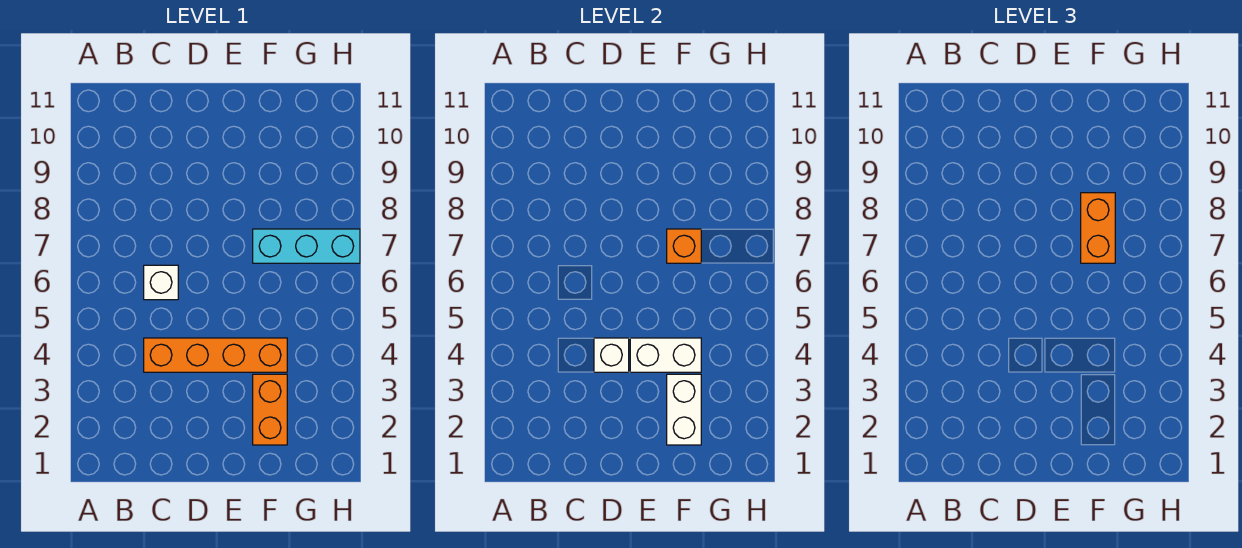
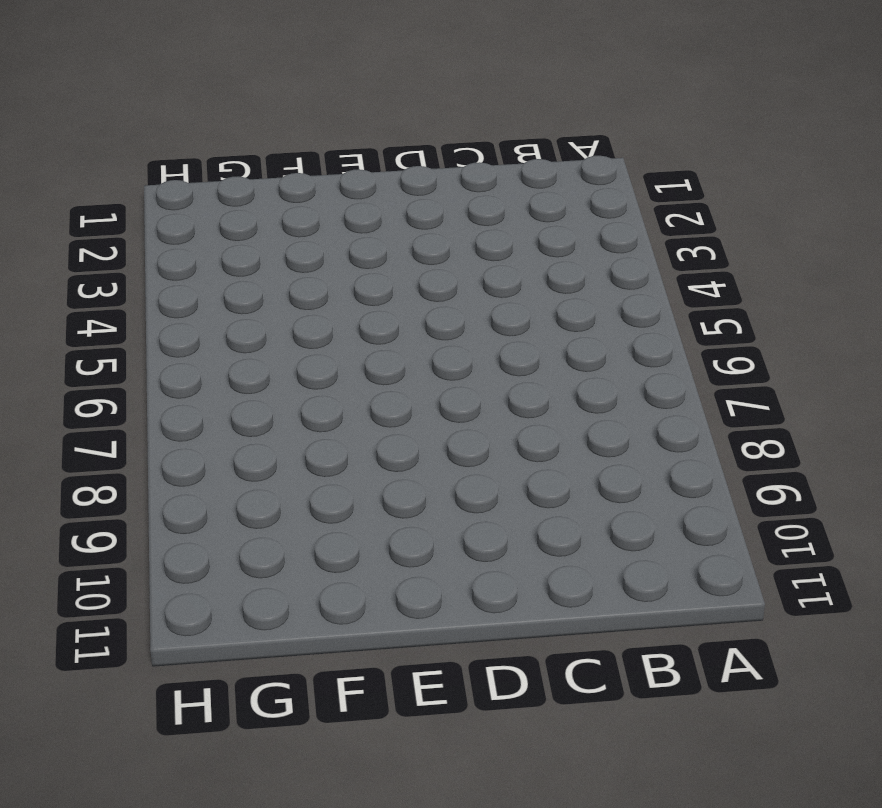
none -> orange brick C4:F4 level 1
none -> white brick C6 level 1

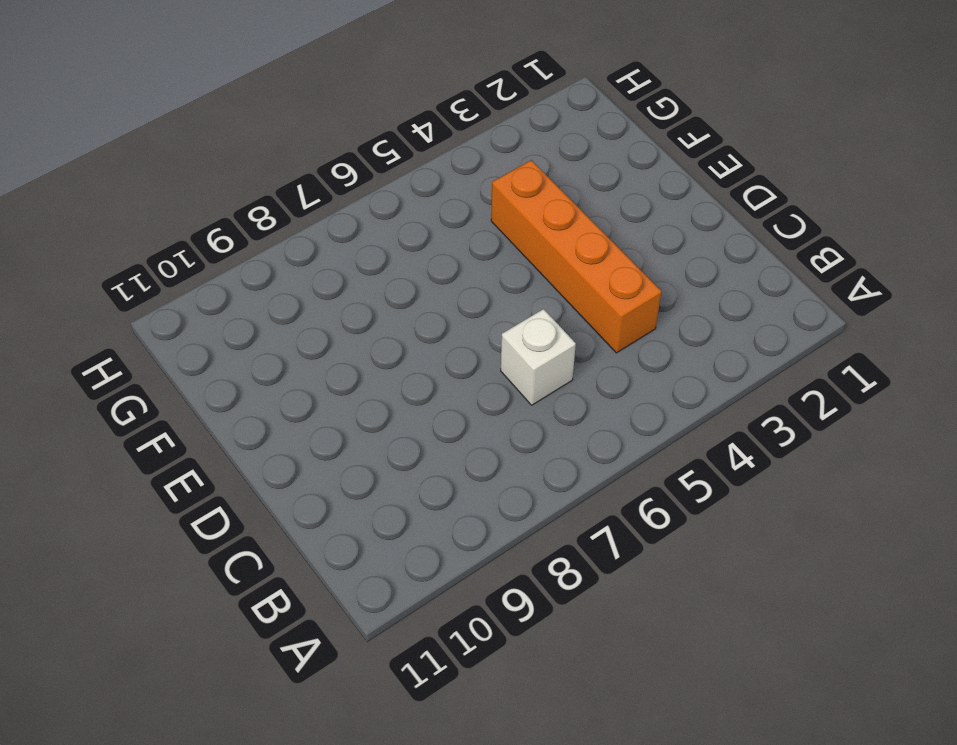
none -> orange brick F2:F3 level 1
none -> cyan brick F7:H7 level 1

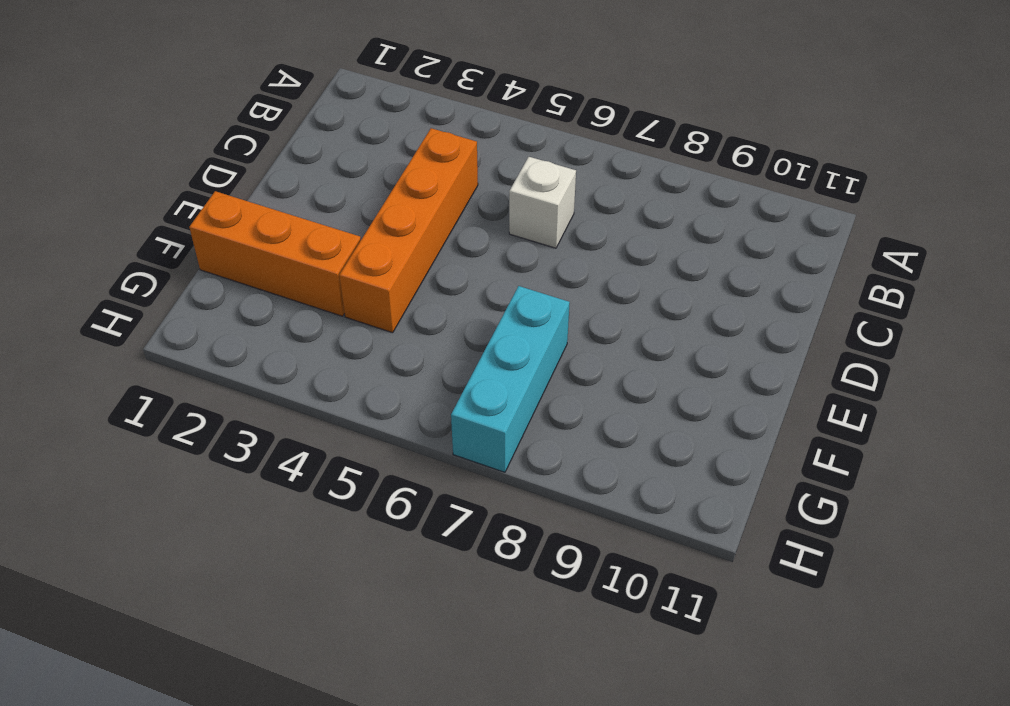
orange brick F1:F3 level 1 -> orange brick F2:F3 level 1
none -> white brick D4 level 2
none -> white brick E4:F4 level 2

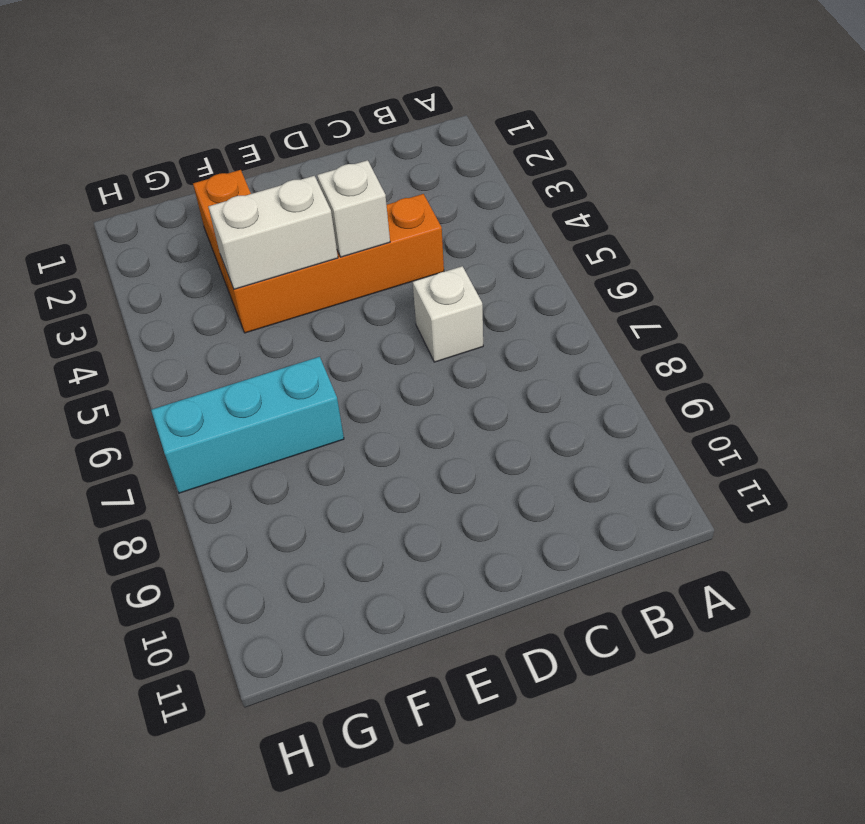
none -> white brick F2:F3 level 2
none -> orange brick F7 level 2

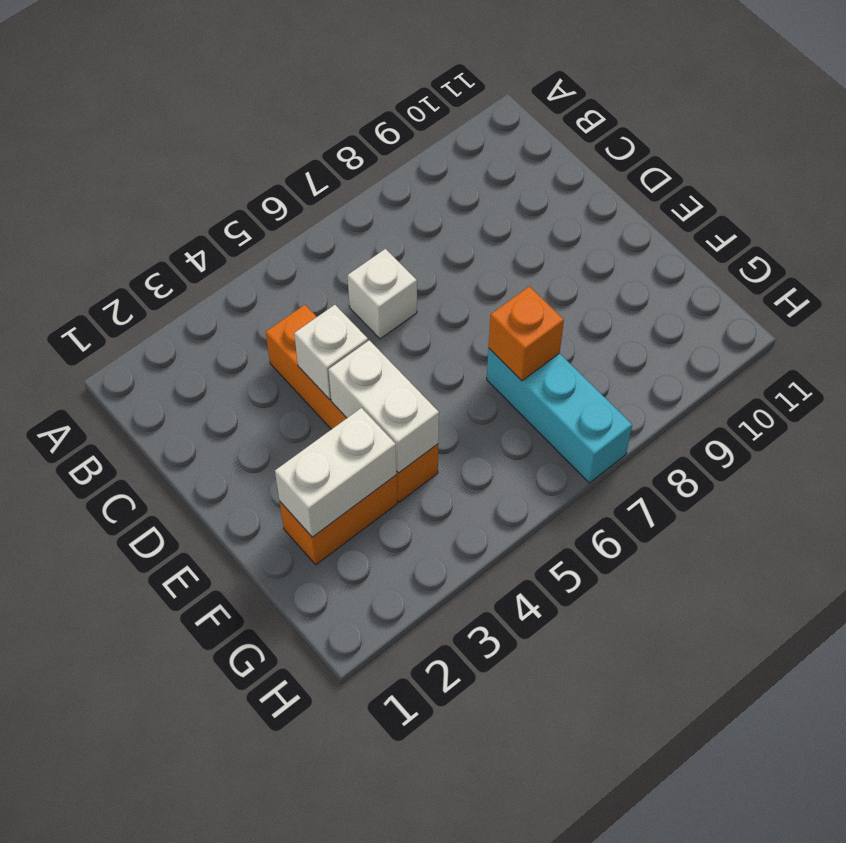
none -> orange brick F7:F8 level 3

